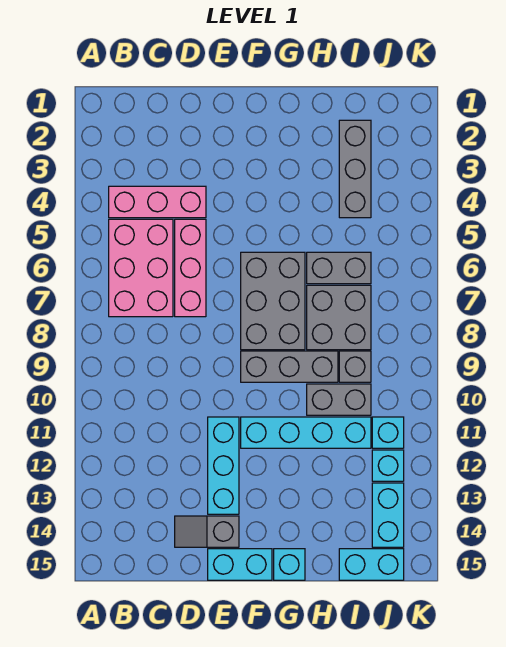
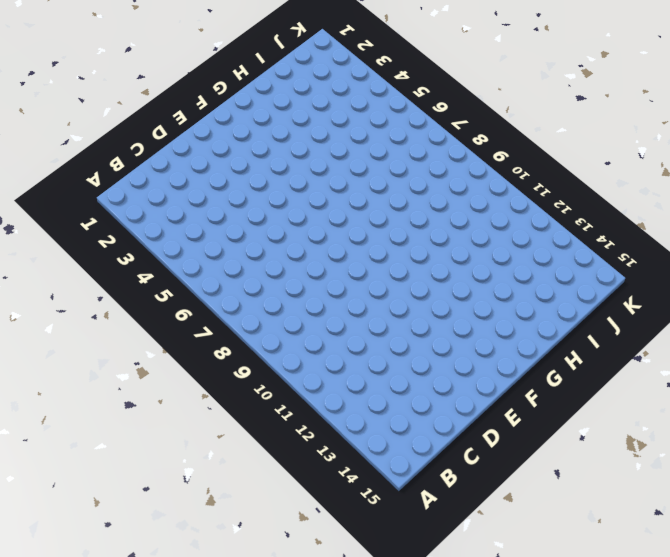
none -> pink brick B4:D4 level 1
none -> pink brick B5:C7 level 1
none -> pink brick D5:D7 level 1

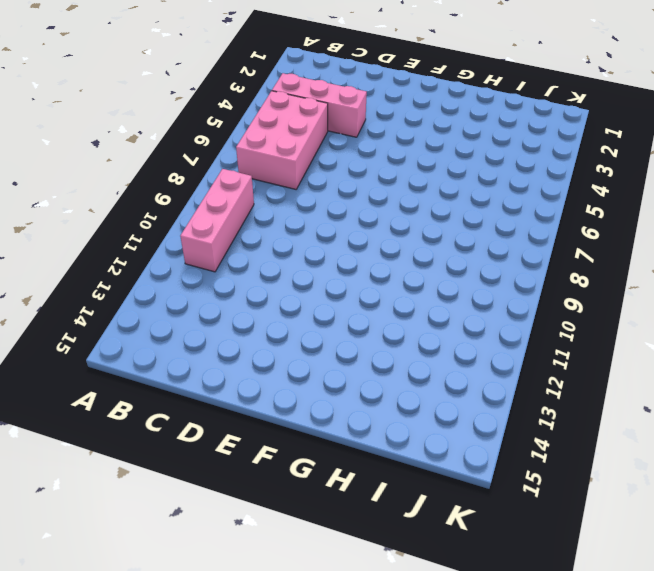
pink brick B9:B11 level 1 -> pink brick D5:D7 level 1
none -> grey slope D14:E14 level 1 top E
none -> cyan brick E11:E13 level 1
none -> cyan brick E15:F15 level 1

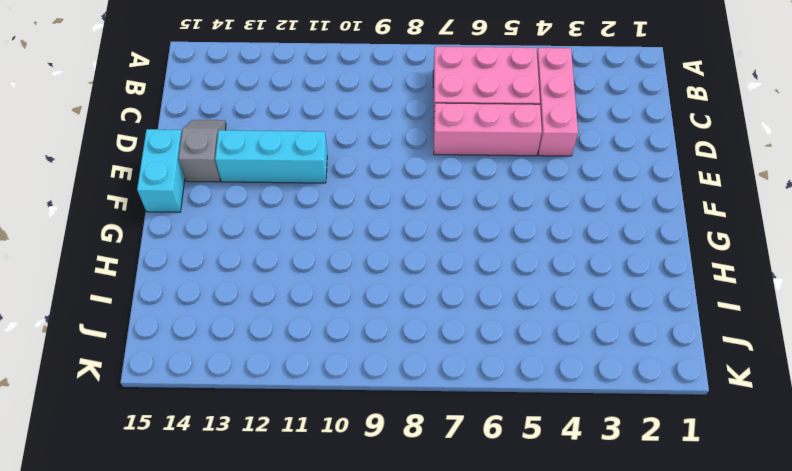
none -> grey brick F6:G8 level 1
none -> grey brick F9:H9 level 1
none -> cyan brick F11:I11 level 1

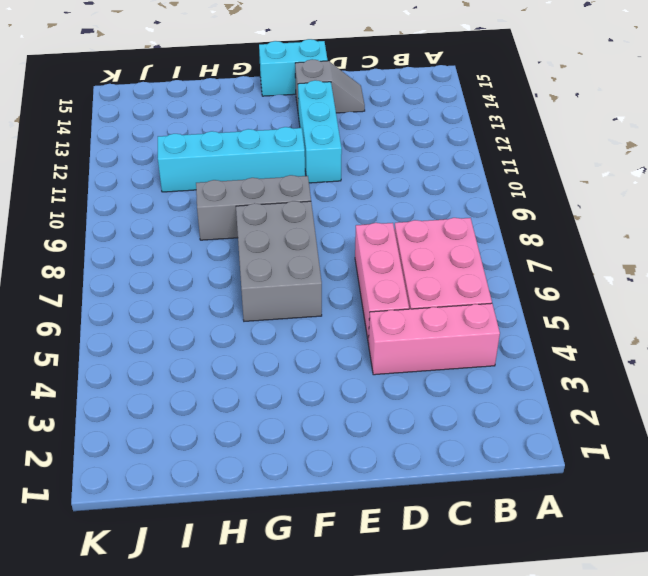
none -> cyan brick G15 level 1
none -> grey brick H6:I6 level 1
none -> grey brick H7:I8 level 1

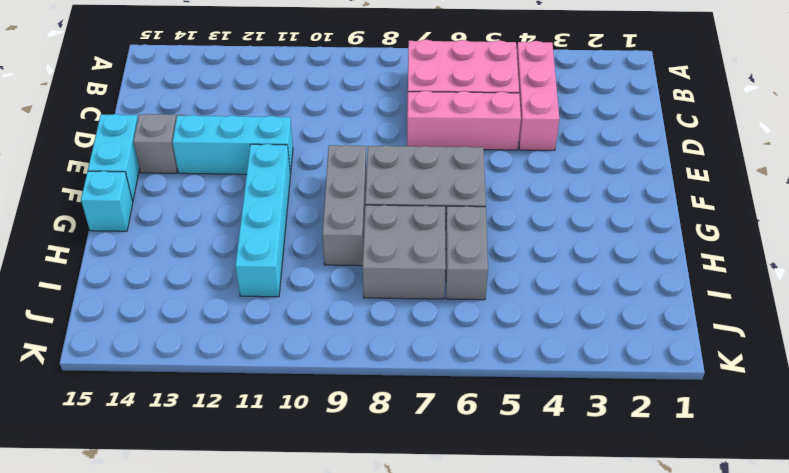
none -> grey brick H10:I10 level 1
none -> grey brick I2:I4 level 1
none -> grey brick I9 level 1

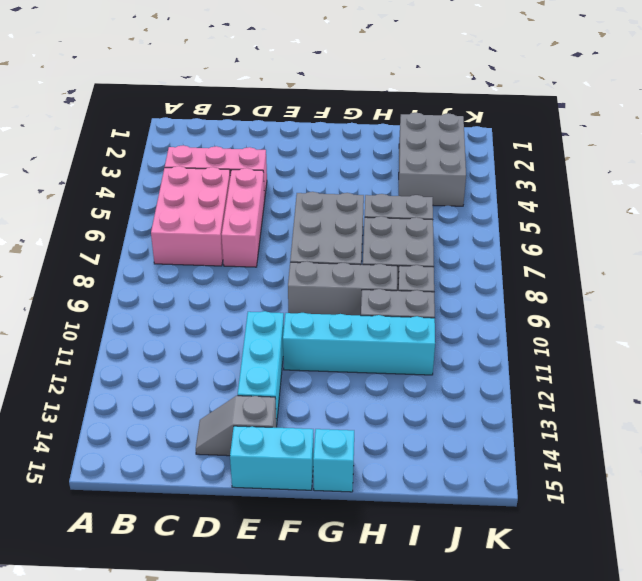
grey brick I2:J4 level 1 -> grey brick I2:I4 level 1
none -> cyan brick I15:J15 level 1
none -> cyan brick J11 level 1
none -> cyan brick J12 level 1

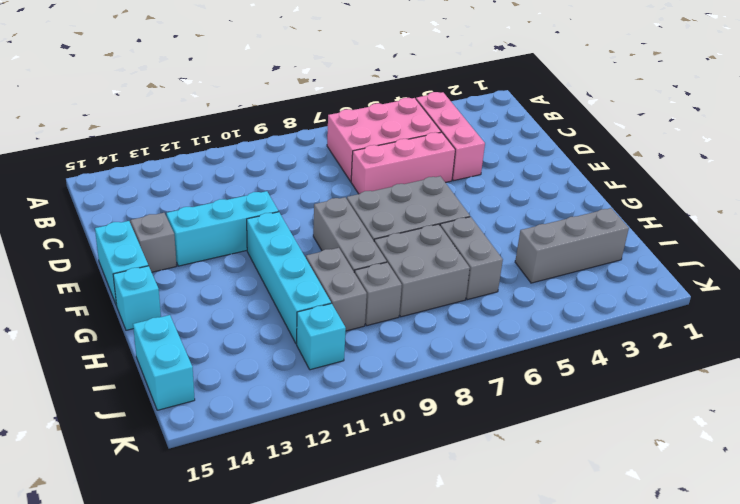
none -> cyan brick J12 level 1
none -> cyan brick J13:J14 level 1

